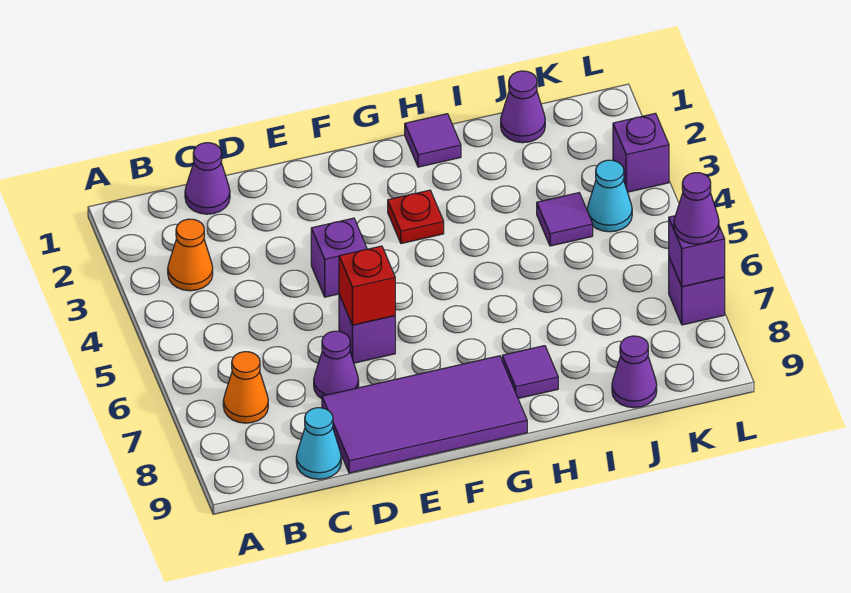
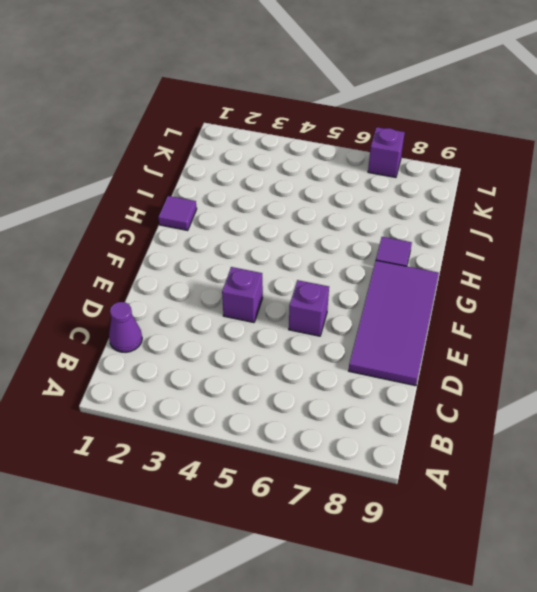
none -> orange cone B3 level 1
none -> orange cone B7 level 1
none -> cyan cone C9 level 1

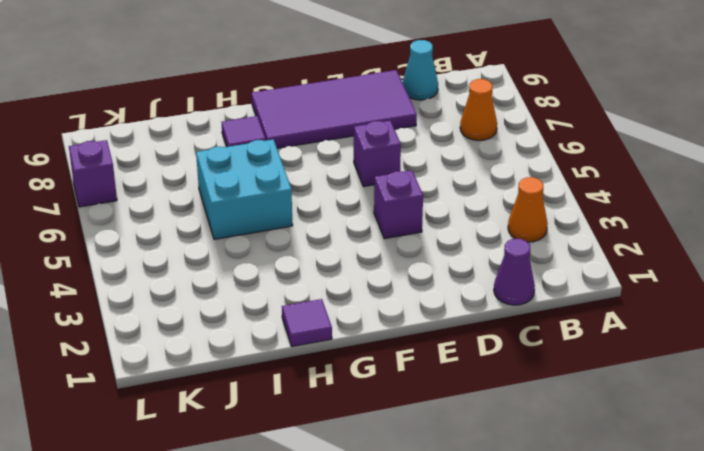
cyan brick H5:I6 level 1 -> none
none -> purple cone D7 level 1
none -> red plate G3 level 1
none -> purple cone J1 level 1

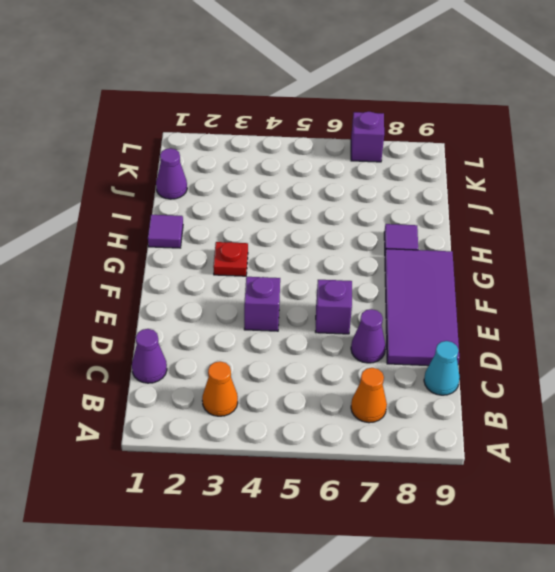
none -> purple tile J4 level 1
none -> purple cone J9 level 1
none -> cyan cone K4 level 1

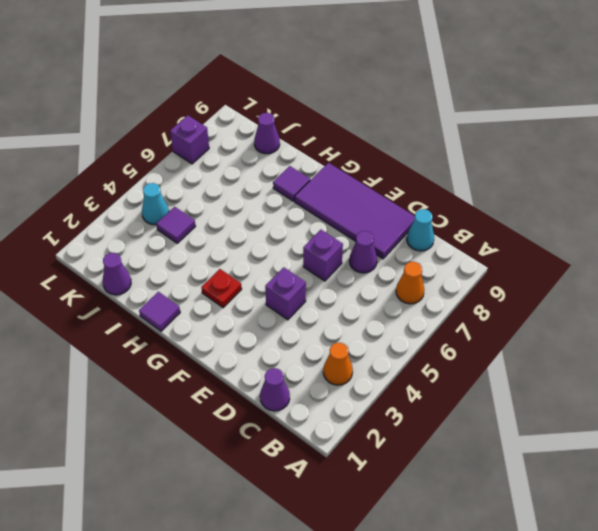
none -> purple brick L3 level 1
none -> red brick E6 level 2
none -> purple brick L7 level 2

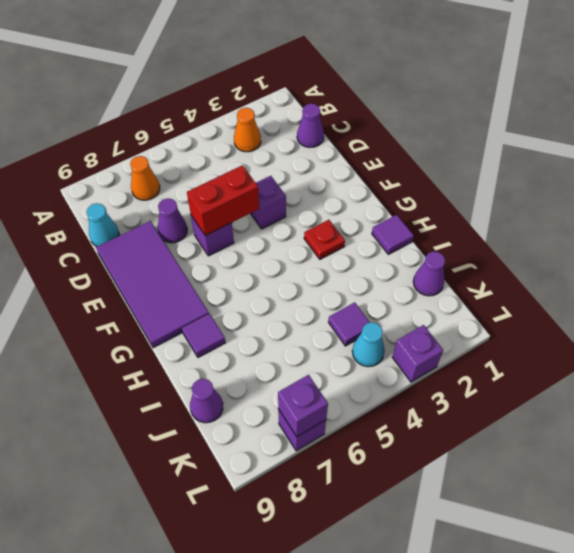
red brick E5:E6 level 2 -> red brick E6 level 2
none -> purple cone L7 level 3

